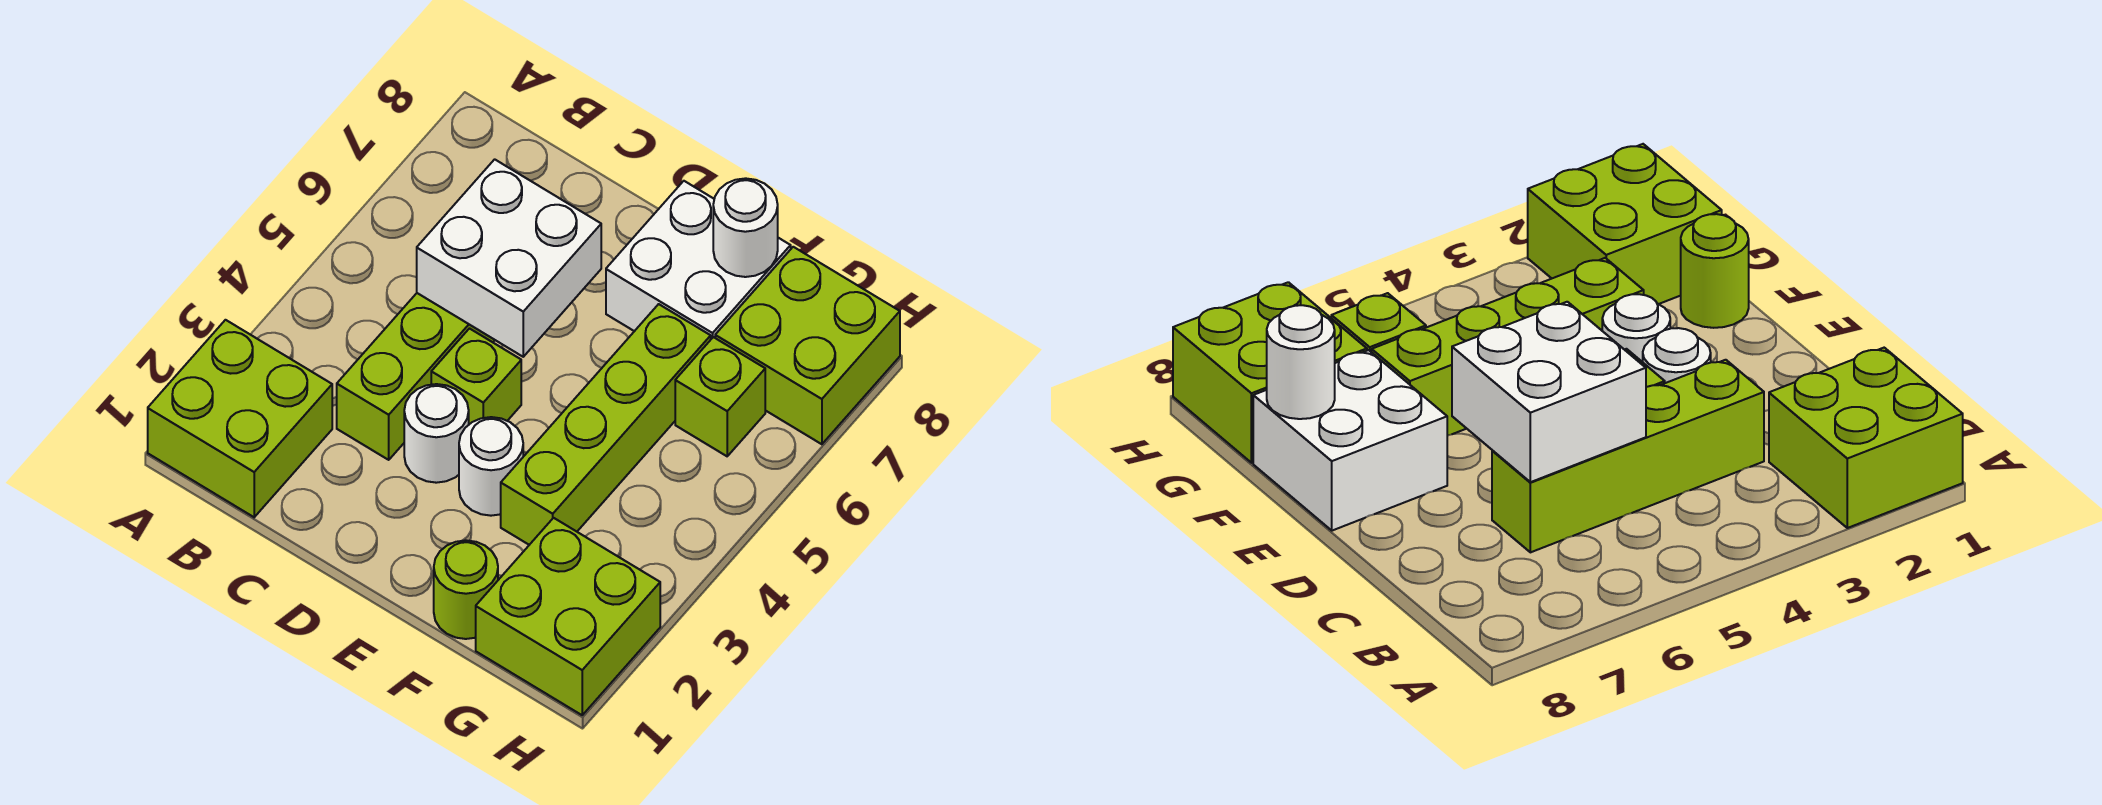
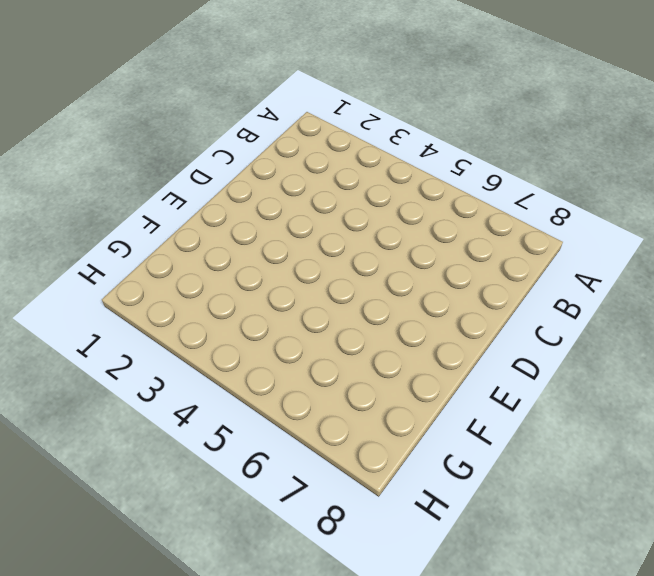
none -> lime brick A1:B2 level 1
none -> lime brick C3:C6 level 1
none -> white round brick D3 level 1

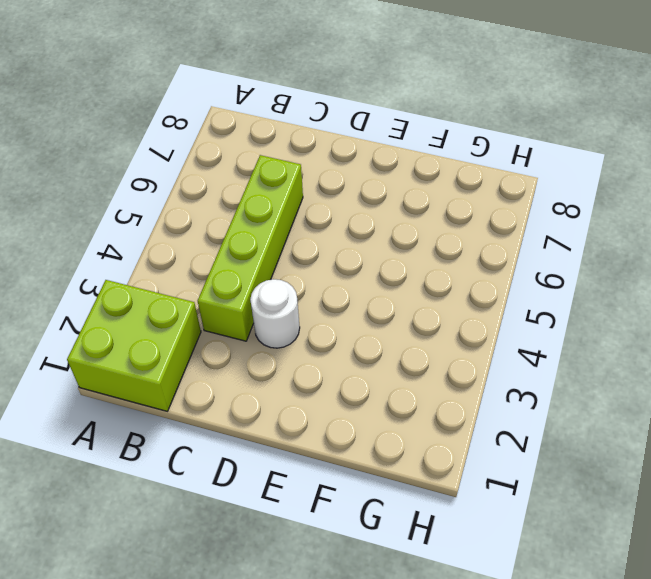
none -> lime brick D4 level 1
none -> white round brick E3 level 1
none -> white brick E7:F8 level 1

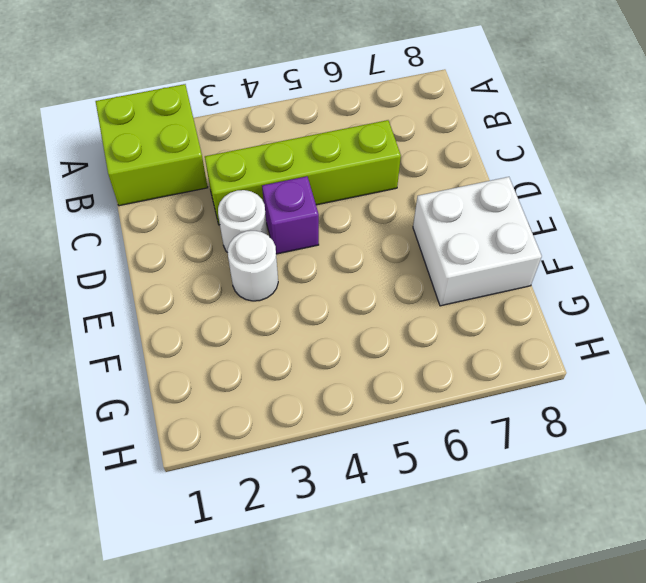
purple brick D4 level 1 -> lime brick D4 level 1
none -> lime round brick F1 level 1
none -> lime brick F3:F6 level 1
none -> lime brick G1:H2 level 1

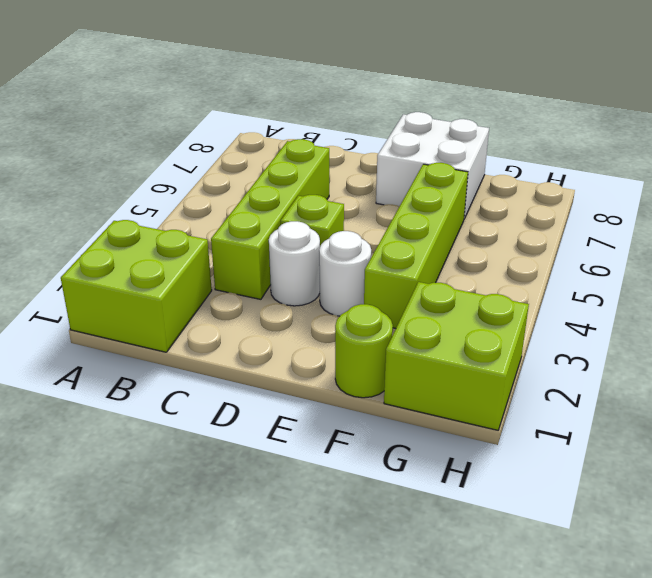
none -> lime brick G6 level 1
none -> lime brick G7:H8 level 1
none -> white brick C5:D6 level 2

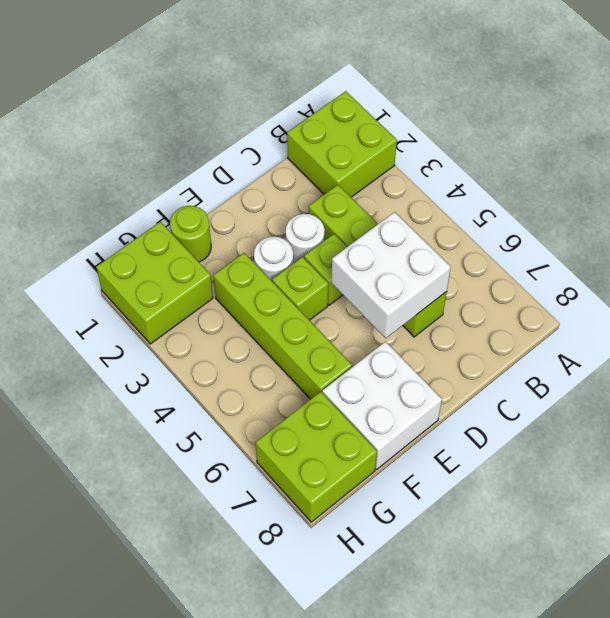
lime brick E4 level 1 -> lime brick G6 level 1
none -> white round brick F8 level 2

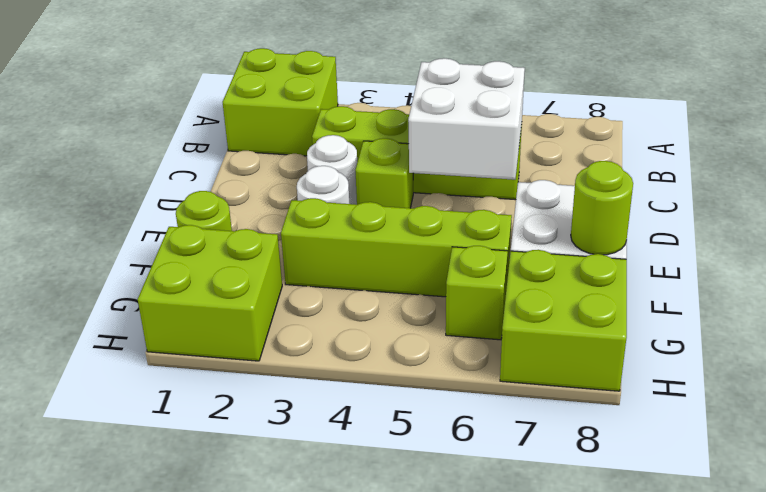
lime round brick F8 level 2 -> white round brick F8 level 2

